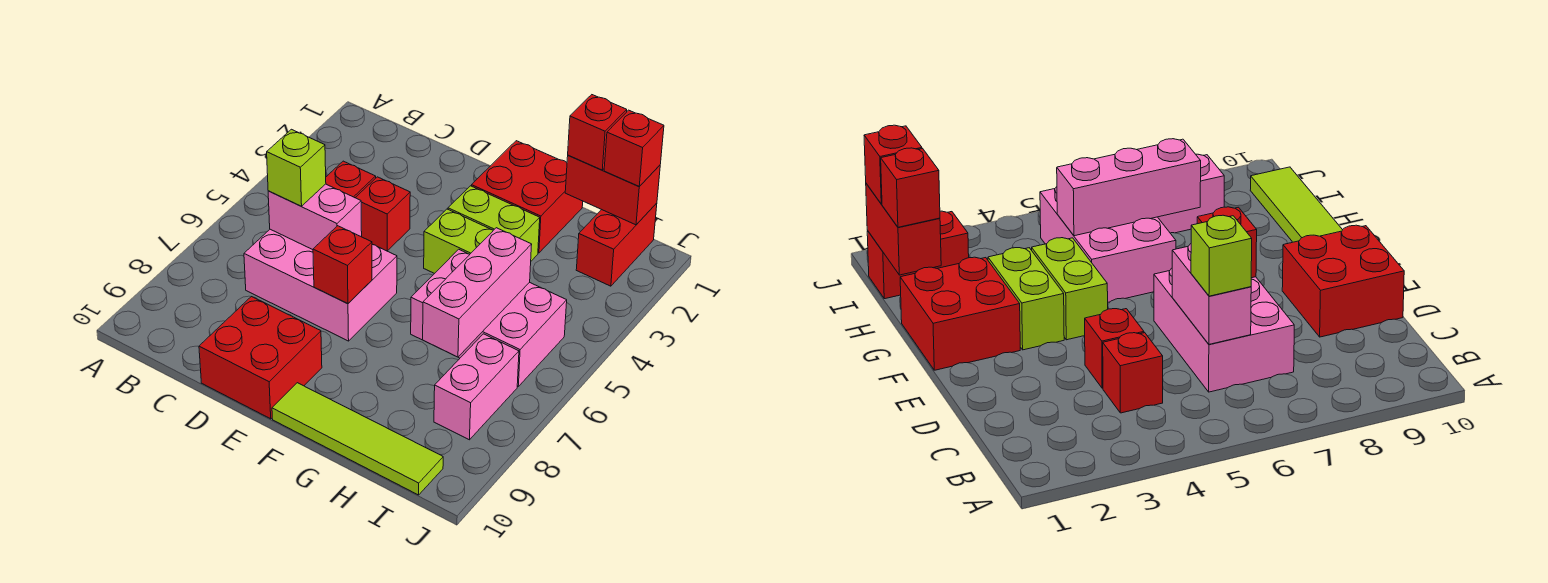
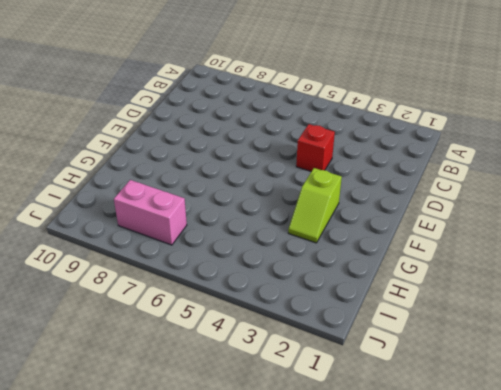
lime slope F3:G3 level 1 top F -> lime brick F3:G3 level 1
none -> red brick C4 level 1
none -> pink brick C6:E7 level 1
none -> red brick D9:E10 level 1

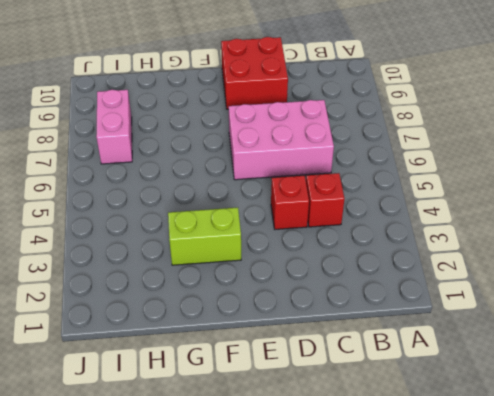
none -> red brick F1:G2 level 1
none -> lime brick F4:G4 level 1
none -> lime tile F10:I10 level 1

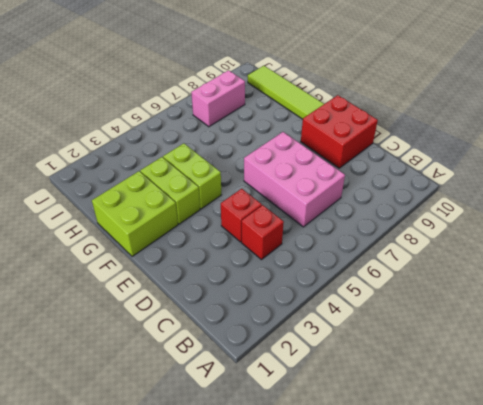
lime brick F1:G2 level 1 -> red brick F1:G2 level 1
none -> pink brick G5:I6 level 1
none -> red brick I1:I2 level 1
none -> pink brick C6:D6 level 2

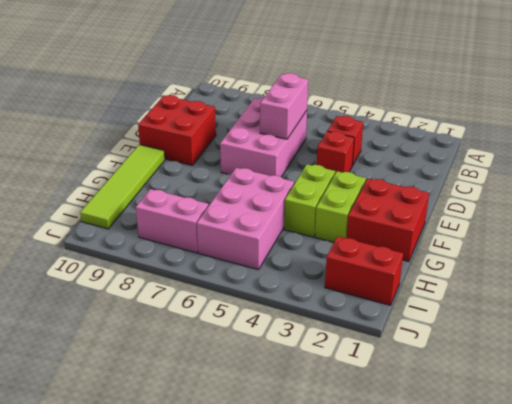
none -> red brick E7 level 2
none -> red brick H1:I1 level 2
none -> pink brick H5:H7 level 2

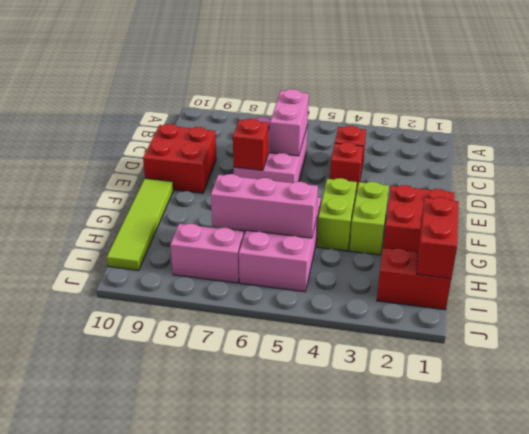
none -> lime brick C6 level 3
none -> red brick H1 level 3
none -> red brick I1 level 3

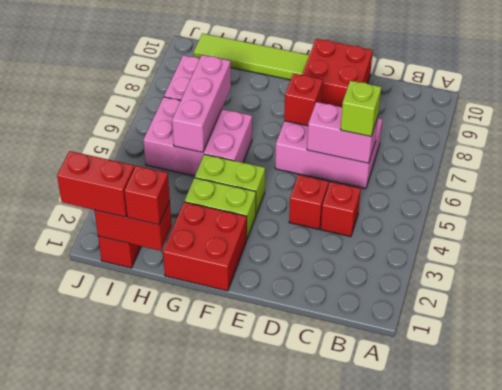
red brick I1:J1 level 3 -> red brick I1 level 3

